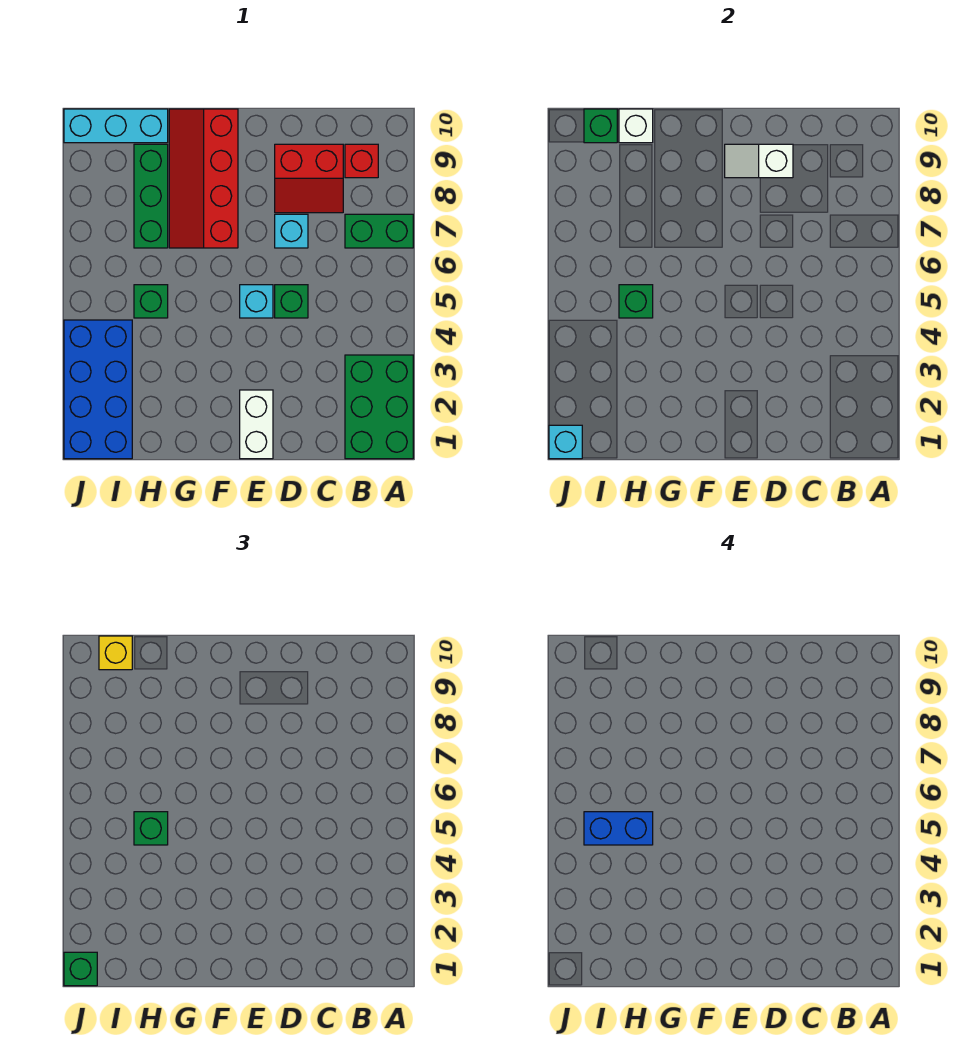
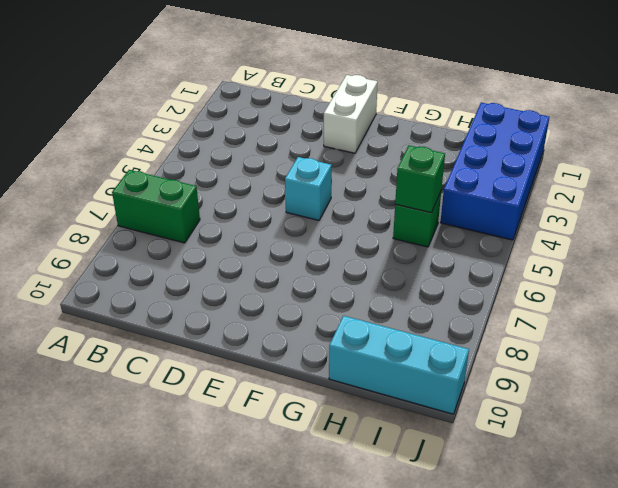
none -> green brick A1:B3 level 1
none -> red brick B9 level 1
none -> red slope C8:D9 level 1 top 9

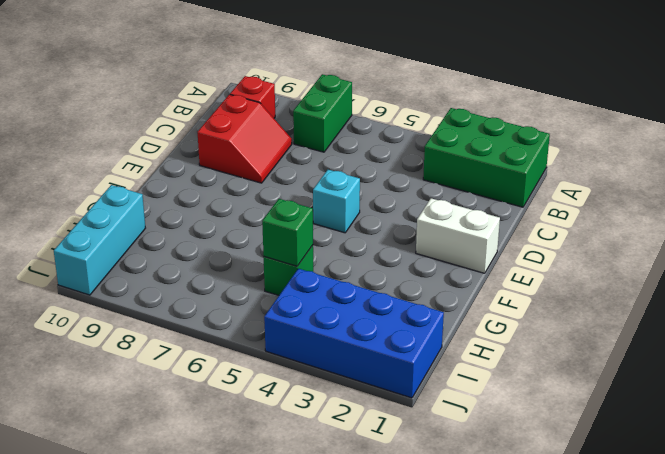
none -> green brick D5 level 1
none -> cyan brick D7 level 1
none -> red slope F7:G10 level 1 top F

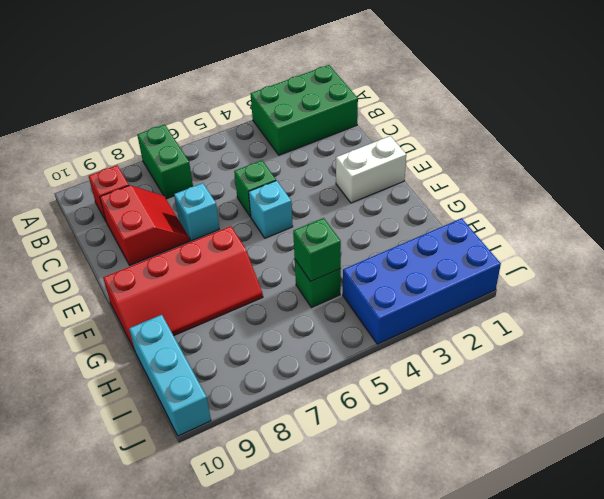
none -> green brick H7:H9 level 1
none -> white slope D9:E9 level 2 top D
none -> white brick H10 level 2

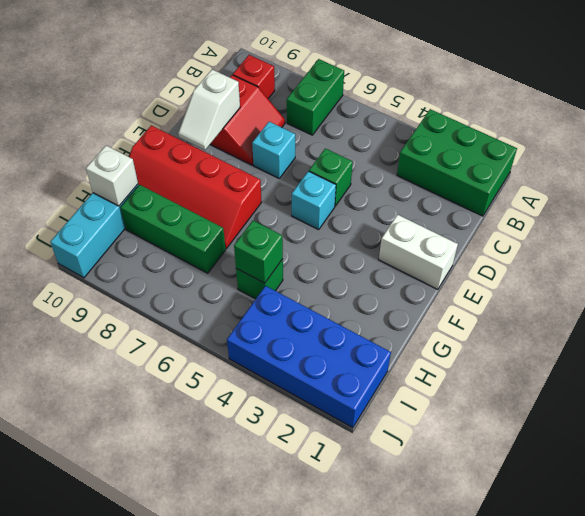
none -> green brick I10 level 2
none -> cyan brick J1 level 2
none -> green brick H5 level 3

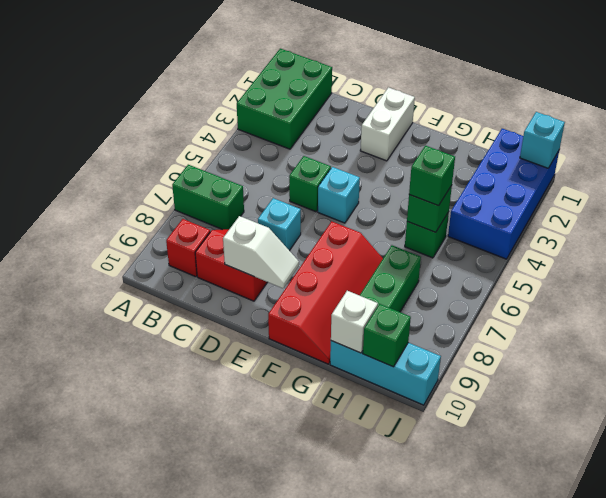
none -> yellow brick I10 level 3
none -> green brick J1 level 3
none -> blue brick H5:I5 level 4

